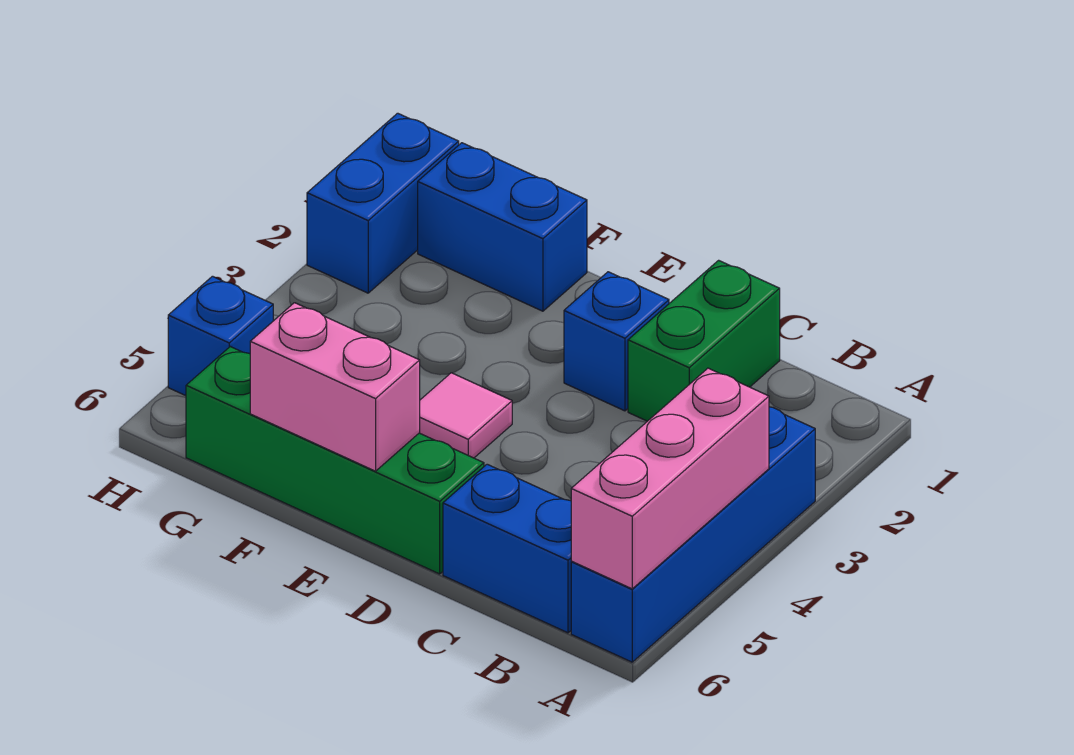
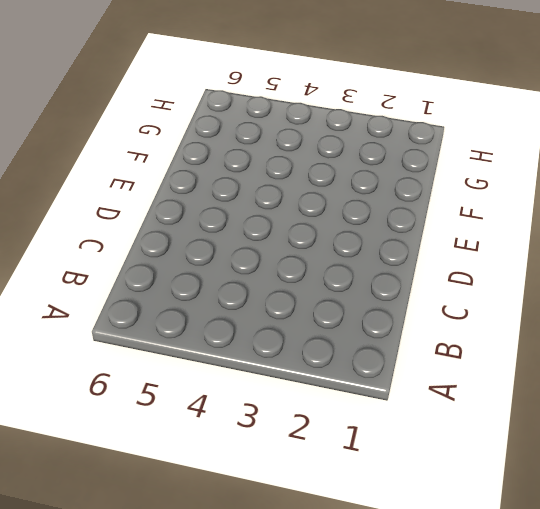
none -> blue brick A3:A6 level 1
none -> blue brick B6:C6 level 1

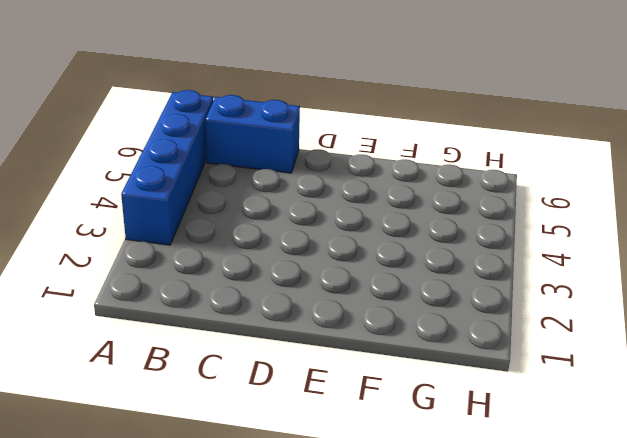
none -> green brick C1:C2 level 1
none -> blue brick D2 level 1

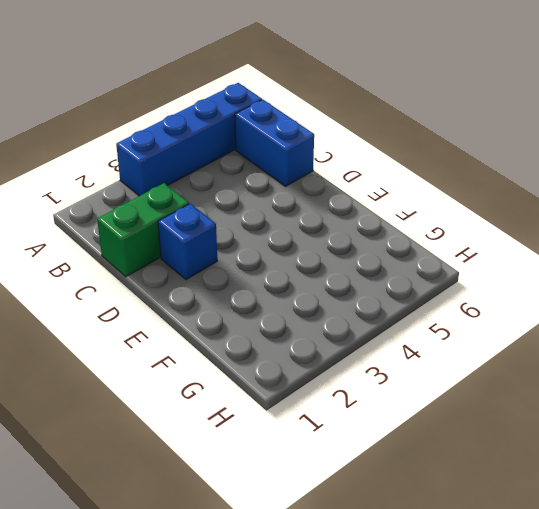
none -> green brick D6:G6 level 1
none -> pink tile E4 level 1

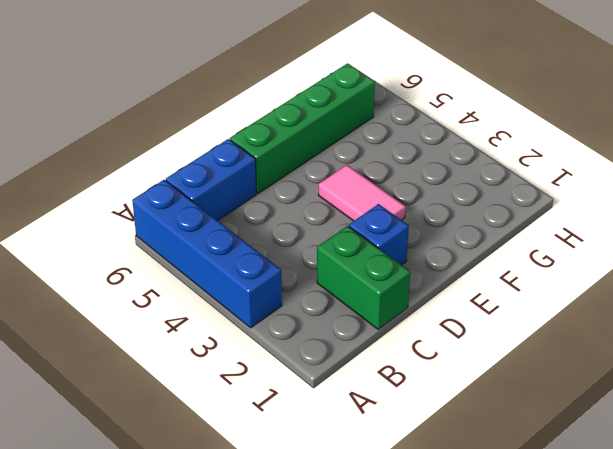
pink tile E3:E4 level 1 -> pink tile E4 level 1
none -> blue brick F1:G1 level 1
none -> blue brick H1:H2 level 1

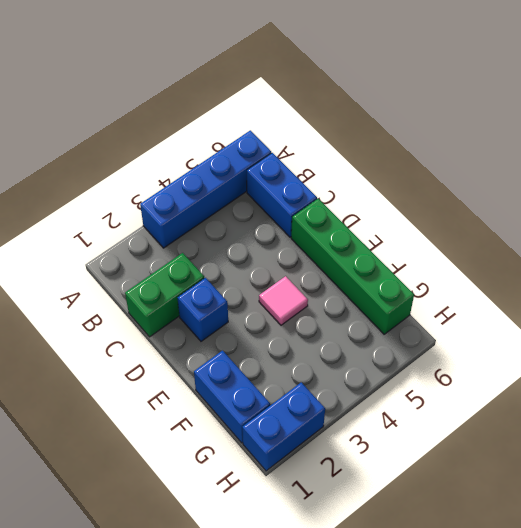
none -> blue brick H5 level 1
none -> pink brick A4:A6 level 2

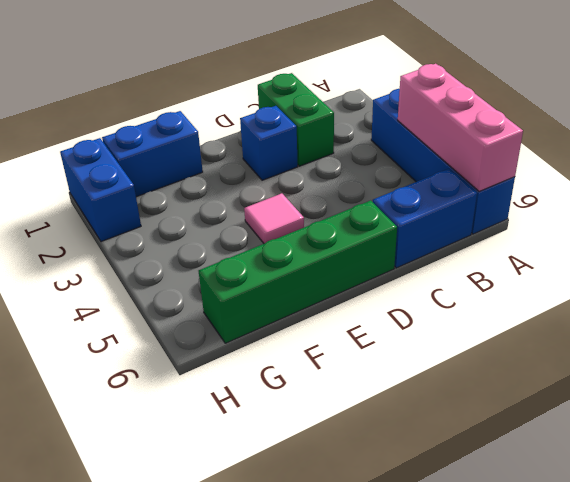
none -> blue brick H5 level 1
none -> pink brick E6:F6 level 2

